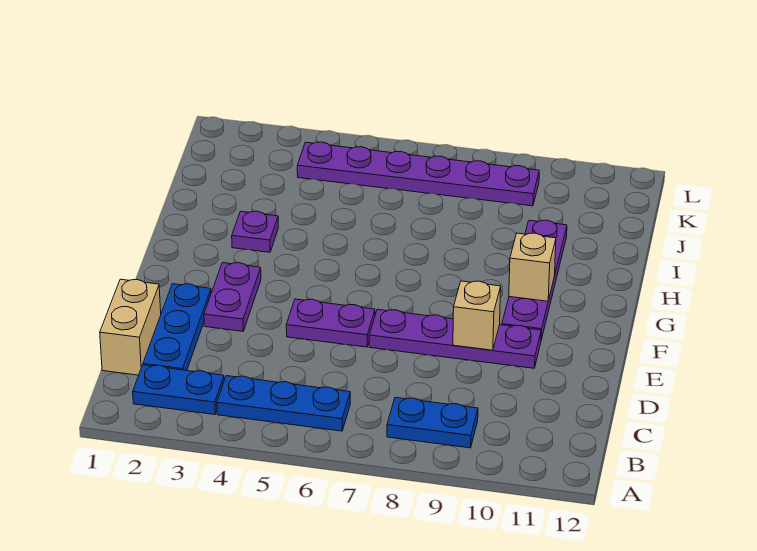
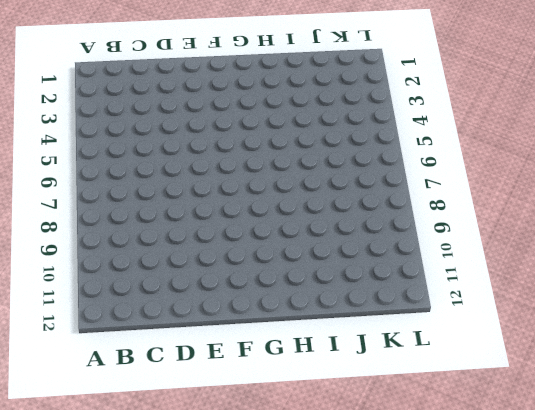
none -> blue plate B2:B3 level 1
none -> blue plate B4:B6 level 1
none -> blue plate B8:B9 level 1

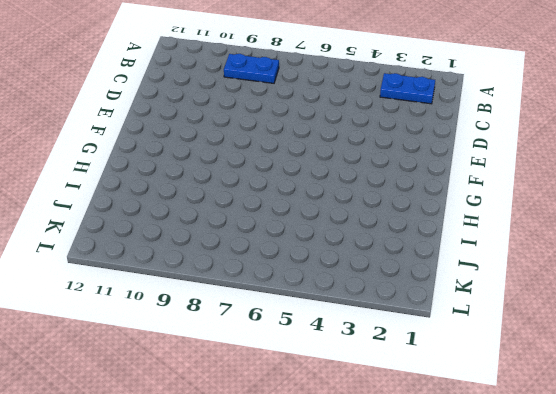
none -> blue plate B4:B6 level 1
none -> tan brick C1:D1 level 1
none -> blue plate C2:E2 level 1

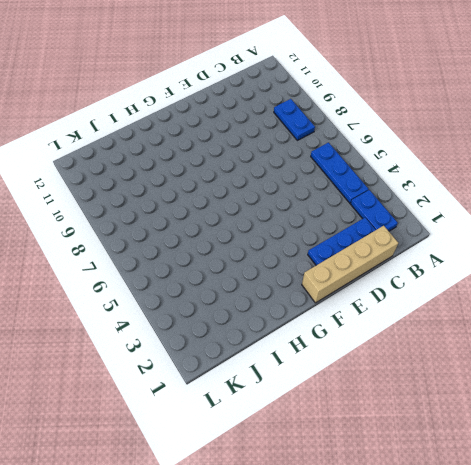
tan brick C1:F1 level 1 -> tan brick C1:D1 level 1
none -> purple plate E3:F3 level 1
none -> purple plate E5:E6 level 1
none -> purple plate E7:E10 level 1

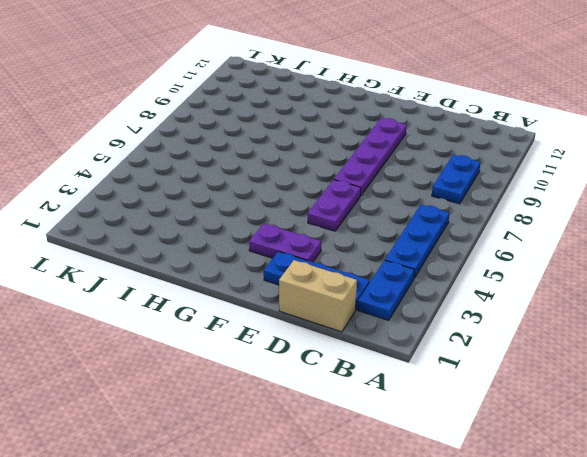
none -> purple plate F10:I10 level 1
none -> purple plate H3 level 1
none -> purple plate K4:K9 level 1

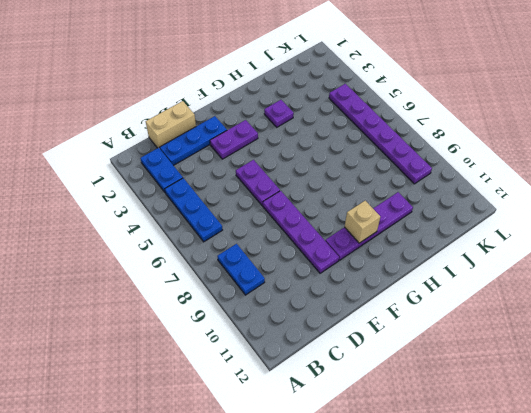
none -> tan brick E9 level 2

